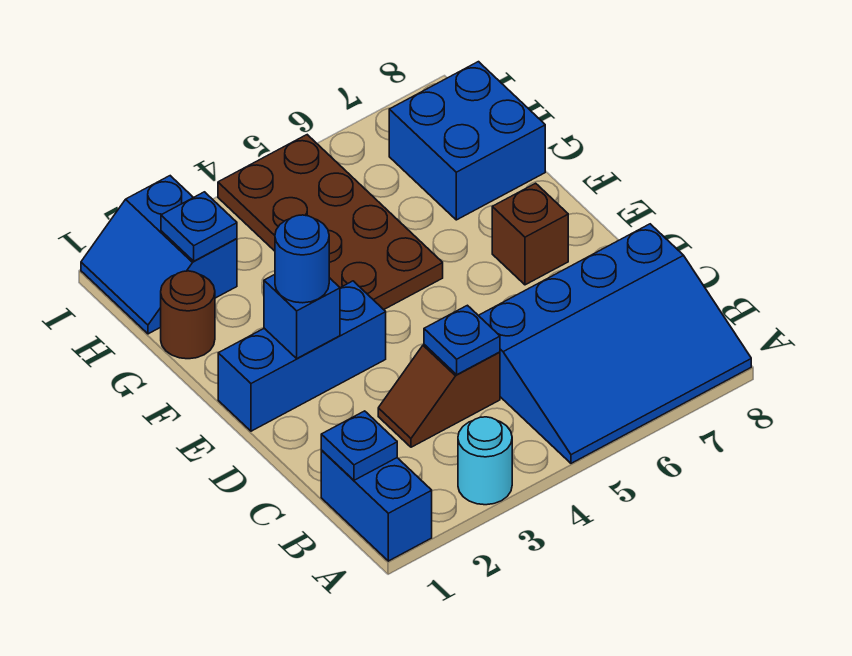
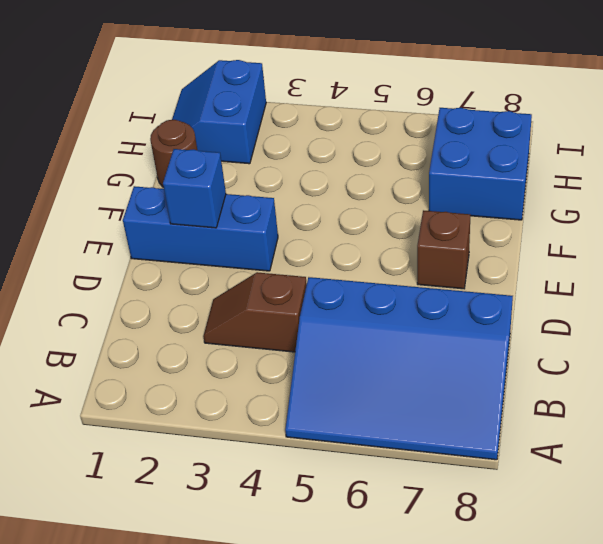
none -> blue brick A1:B1 level 1
none -> cyan round brick A3 level 1
none -> brown plate F4:I5 level 1

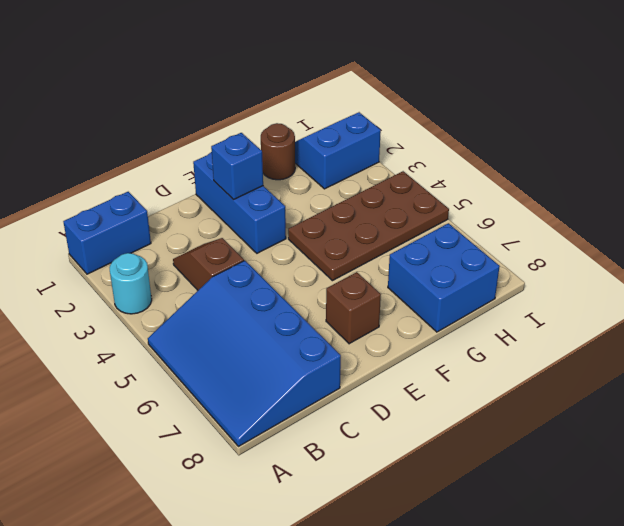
none -> blue plate B1 level 2
none -> blue plate C4 level 2
none -> blue plate H2 level 2

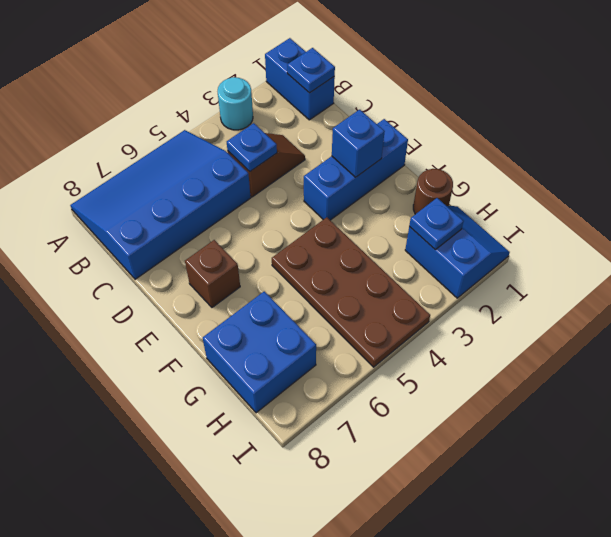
none -> blue round brick E2 level 3

